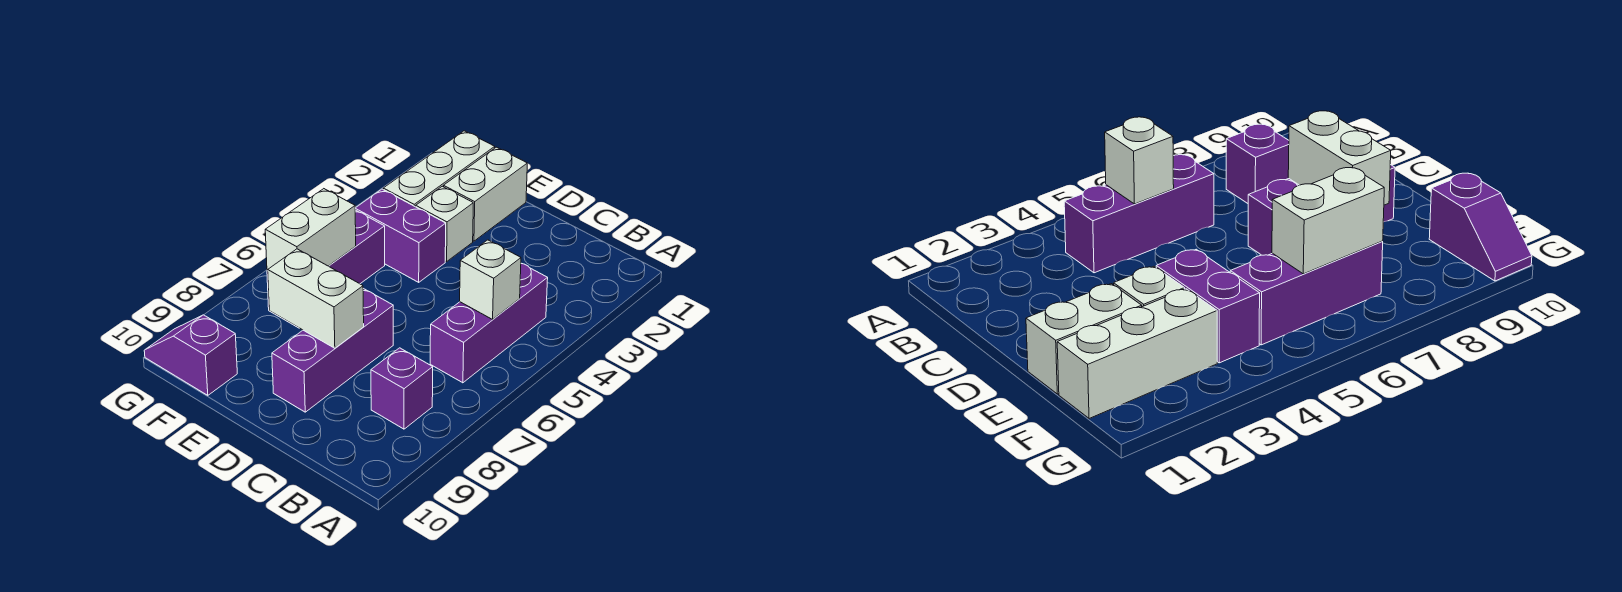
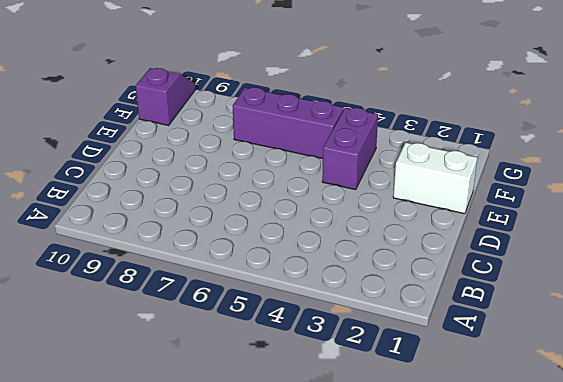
none -> purple brick B4:B6 level 1
none -> purple brick B8 level 1
none -> purple brick D7:D9 level 1

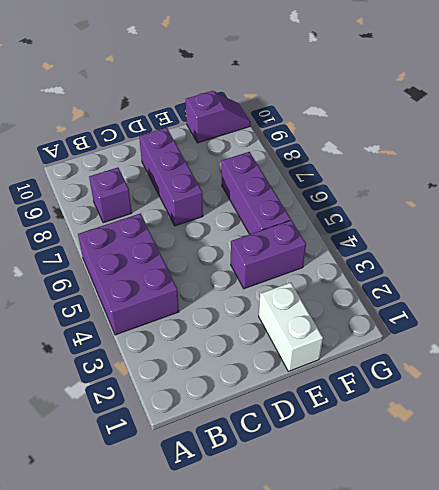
purple brick A4:B6 level 1 -> purple brick B4:B6 level 1
none -> white brick E3 level 1
none -> white brick F1:F3 level 1
none -> white brick B5 level 2

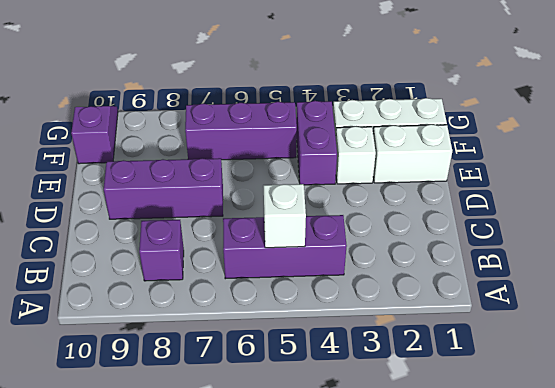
none -> white brick D8:E8 level 2
none -> white brick F6:F7 level 2

